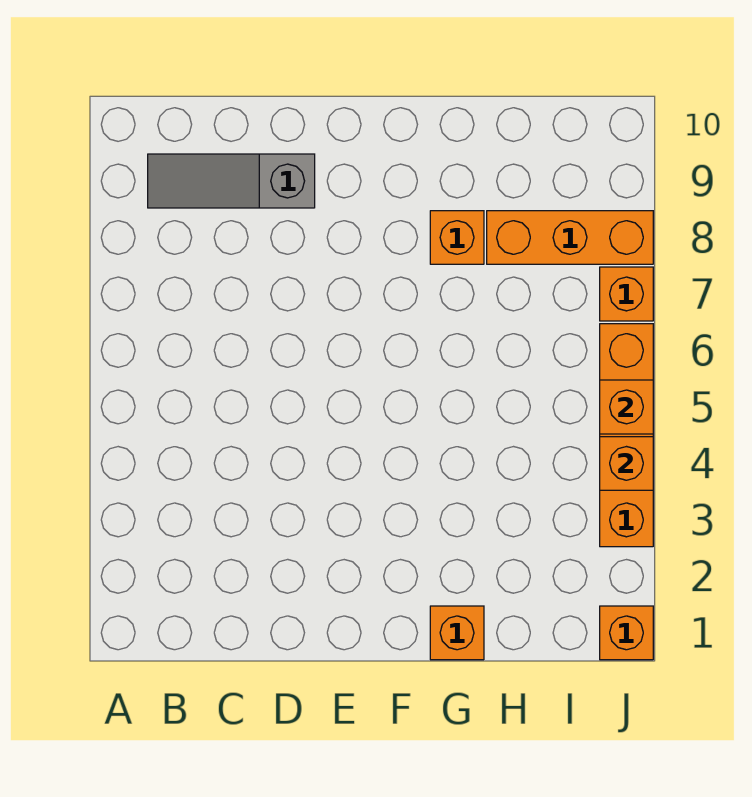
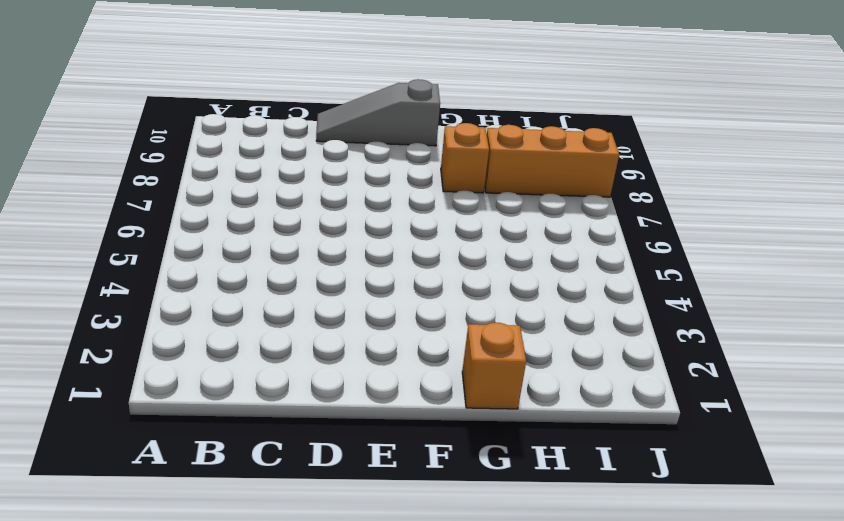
grey slope D10:F10 level 1 top F -> grey slope B9:D9 level 1 top D
none -> orange brick J1 level 1
none -> orange brick J3:J6 level 1

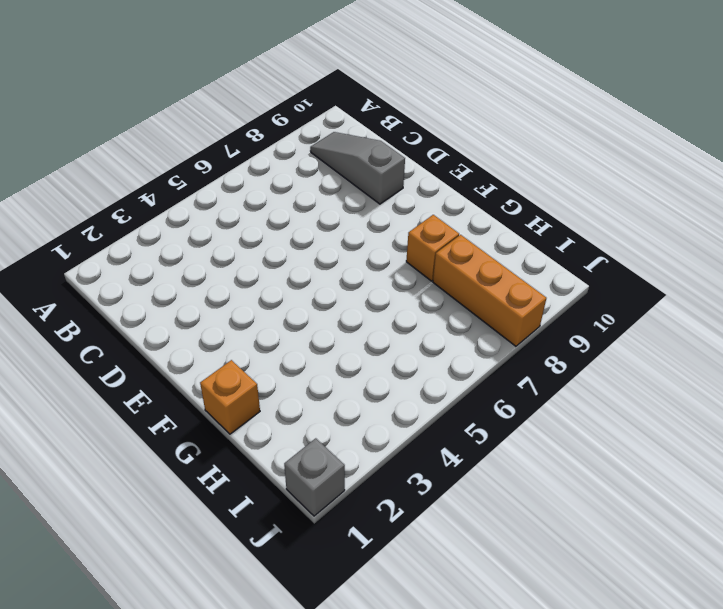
grey brick J1 level 1 -> orange brick J1 level 1
none -> orange brick J3:J6 level 1
none -> orange brick J7 level 1

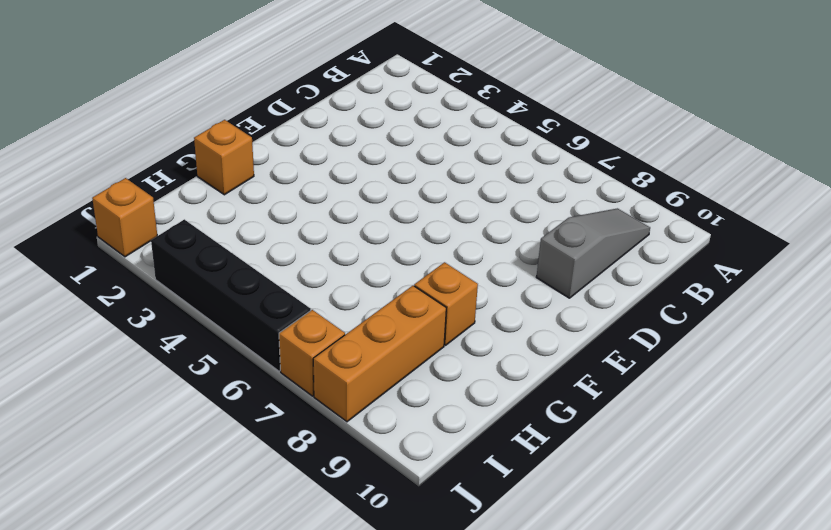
black brick J3:J6 level 1 -> orange brick J3:J6 level 1
none -> orange brick J4 level 2
none -> orange brick J5 level 2

